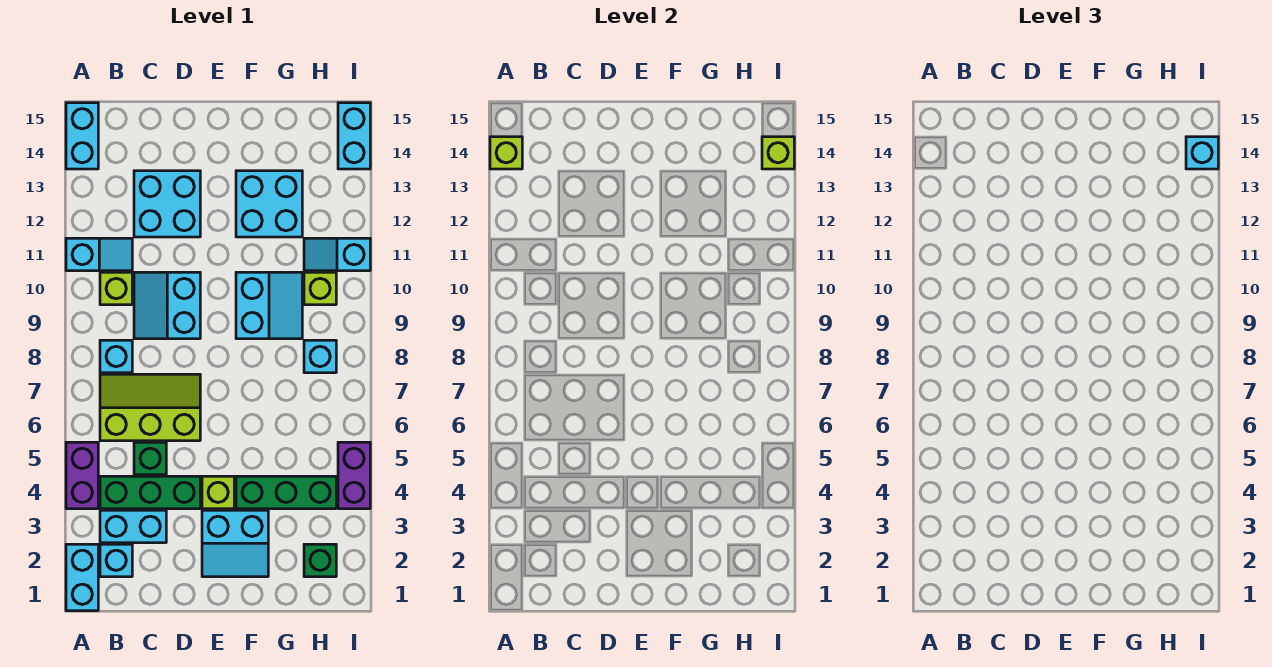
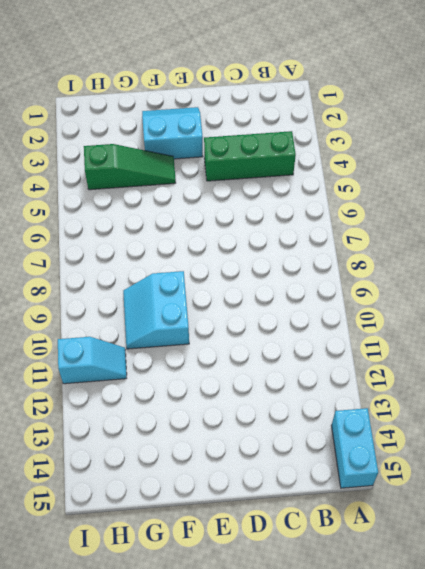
green slope F4:H4 level 1 top H -> green brick F4:H4 level 1
none -> cyan brick A1:A2 level 1
none -> purple brick A4:A5 level 1
none -> cyan slope A11:B11 level 1 top A

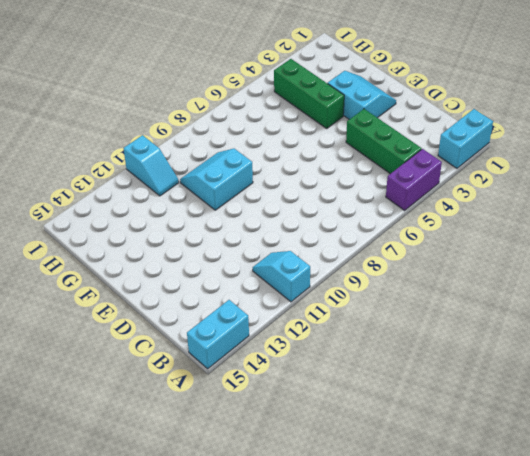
none -> cyan brick B2 level 1
none -> cyan brick B3:C3 level 1
none -> lime slope B6:D7 level 1 top 6

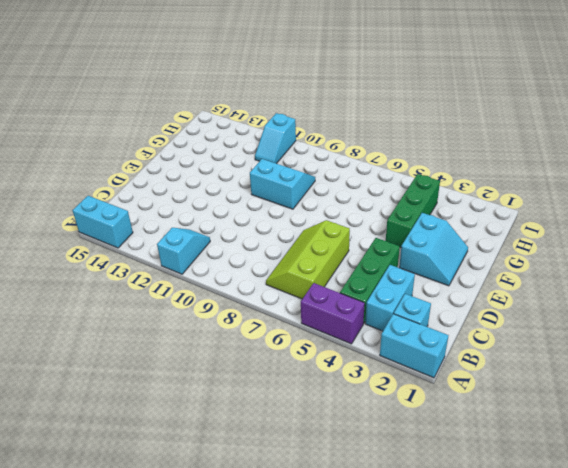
none -> cyan brick B8 level 1
none -> lime brick B10 level 1
none -> green brick C5 level 1

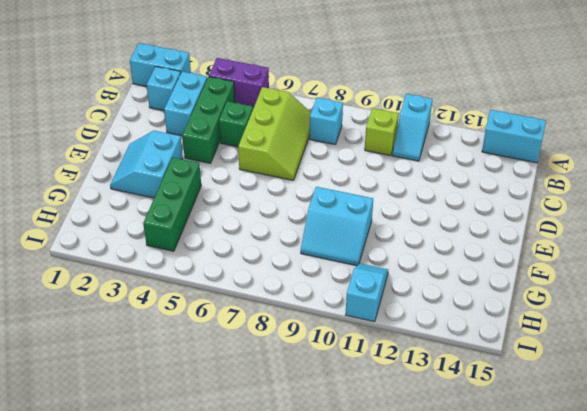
none -> cyan slope C9:D10 level 1 top D
none -> cyan brick C12:D13 level 1
none -> lime brick E4 level 1

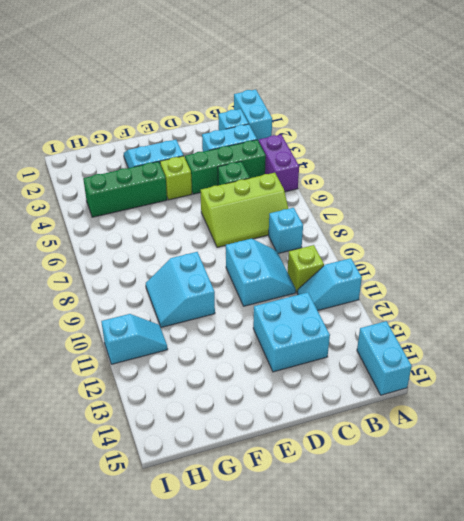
none -> cyan brick F12:G13 level 1
none -> green brick H2 level 1
none -> cyan brick H8 level 1

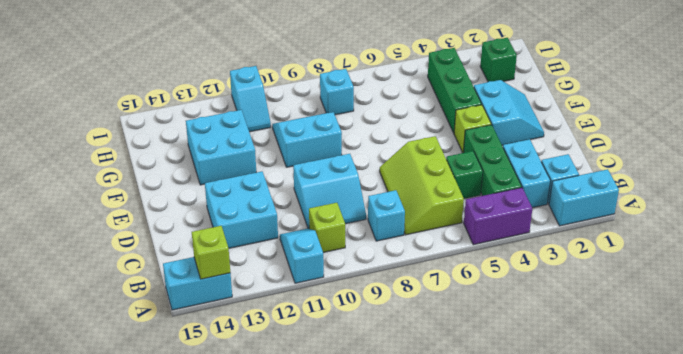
none -> lime brick H10 level 1
none -> purple brick I4:I5 level 1
none -> cyan brick I14:I15 level 1

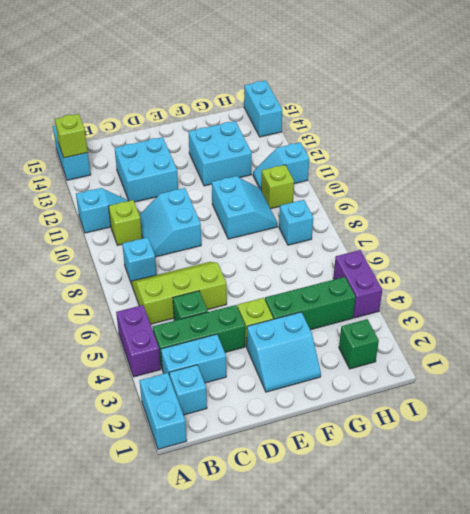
none -> lime brick I14 level 2
none -> cyan brick I14 level 3

